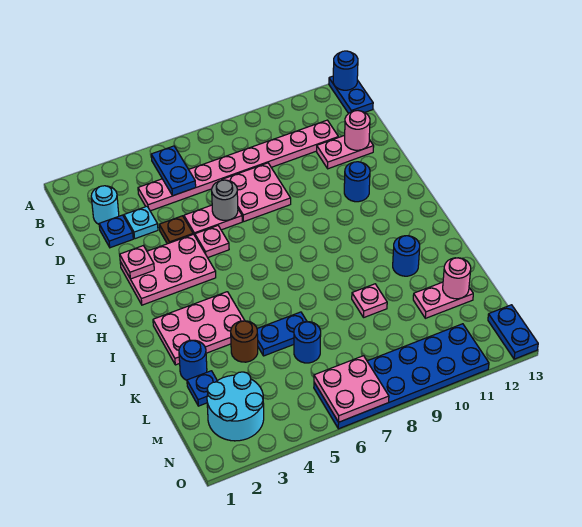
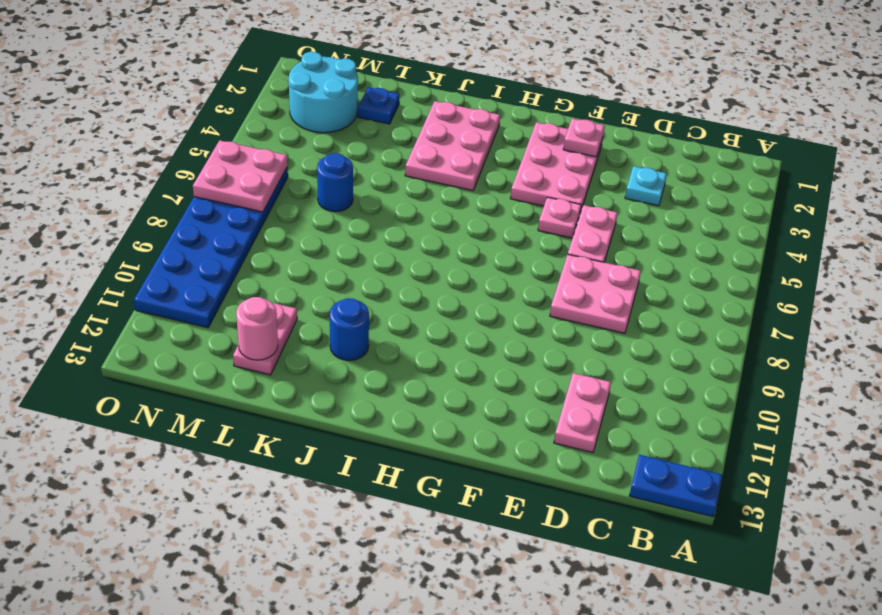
none -> cyan round brick C2 level 1
none -> pink plate C4:C11 level 1
none -> blue plate D2 level 1
none -> brown plate E4 level 1

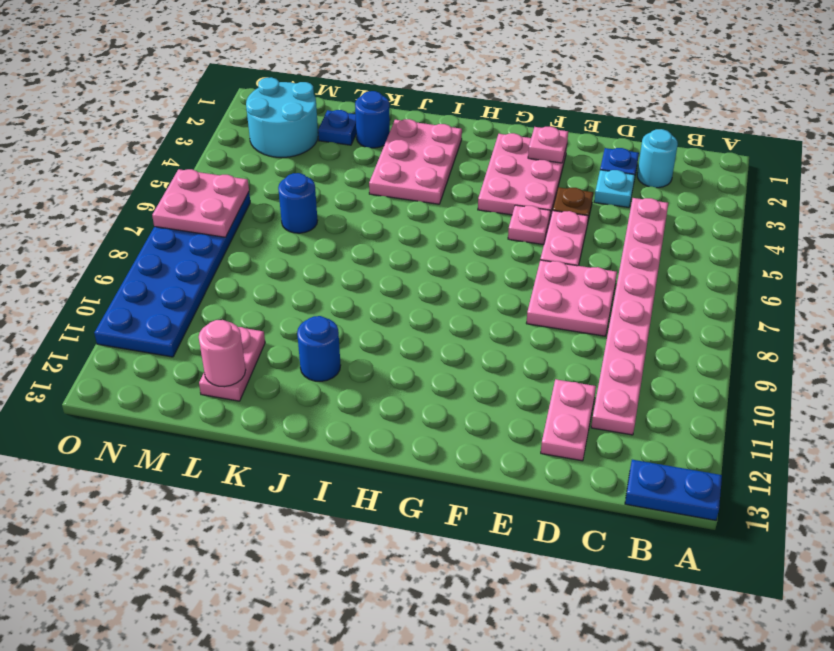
none -> blue round brick F11 level 1
none -> brown round brick K4 level 1
none -> blue plate K5:K6 level 1
none -> pink plate K9 level 1

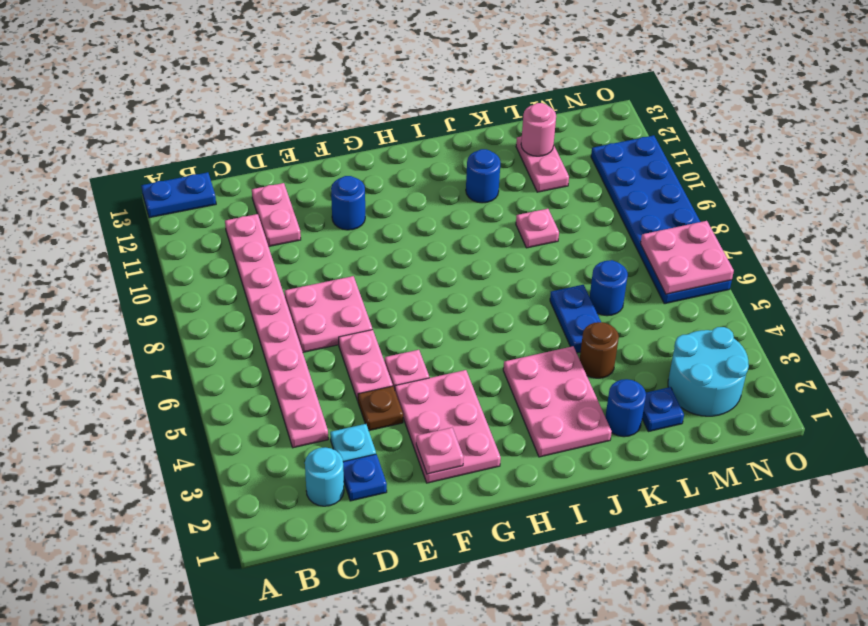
none -> blue plate N13:O13 level 1
none -> blue round brick A13 level 2
none -> blue plate B5:C5 level 2
none -> pink round brick D12 level 2

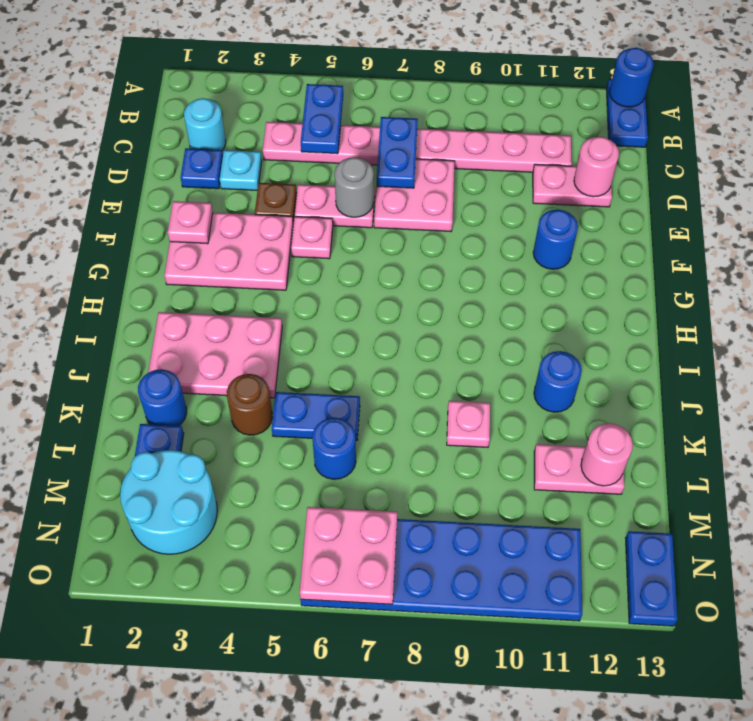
blue plate C7:D7 level 2 -> none

